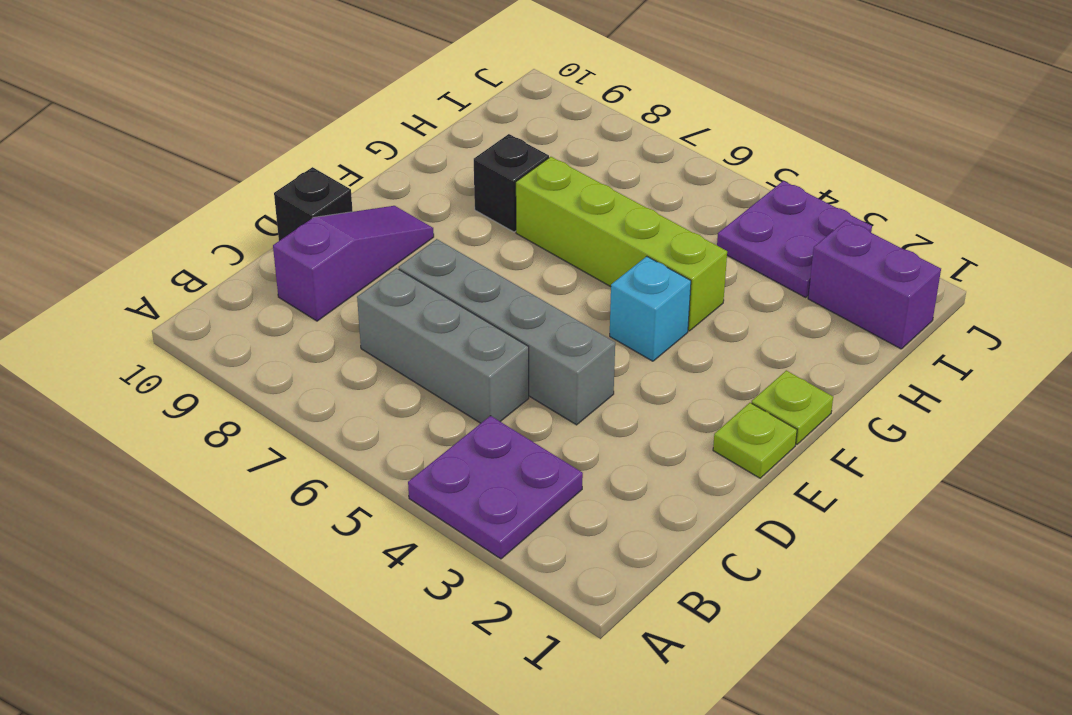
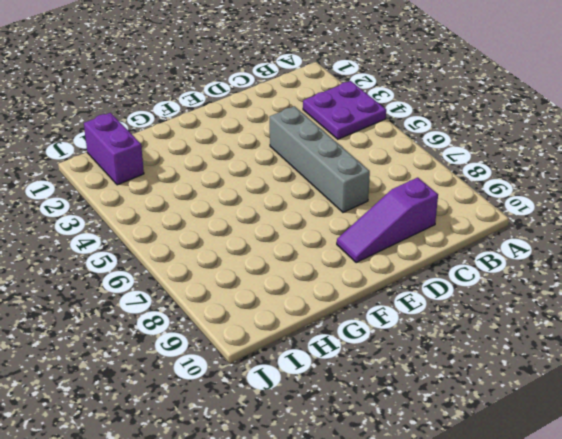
none -> grey brick C5:C7 level 1
none -> black brick D10 level 1
none -> lime plate E1 level 1

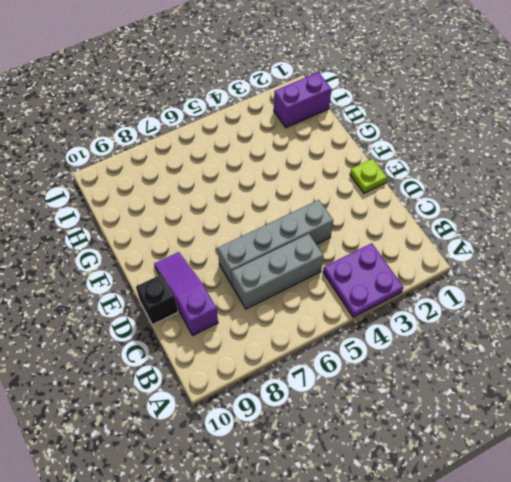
none -> lime plate F1 level 1
none -> cyan brick F4 level 1
none -> lime brick G4:G7 level 1

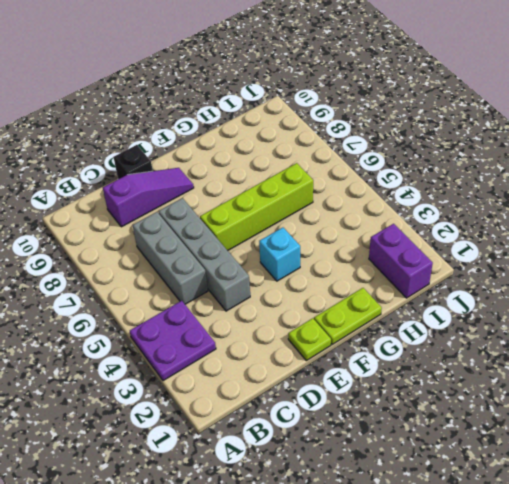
lime brick E6:H6 level 1 -> lime brick G4:G7 level 1
lime plate F1:G1 level 1 -> lime plate F1 level 1
none -> black brick G8 level 1
none -> purple plate I3:J4 level 1

